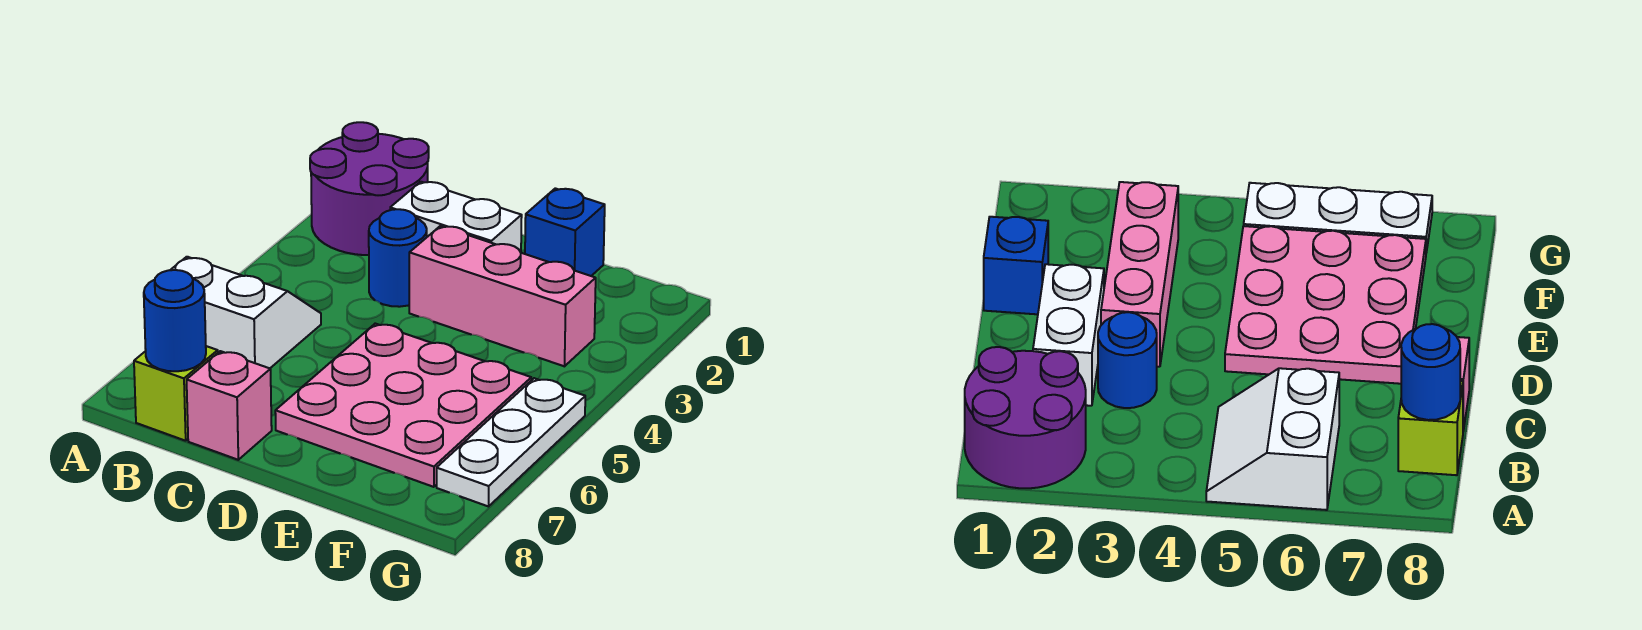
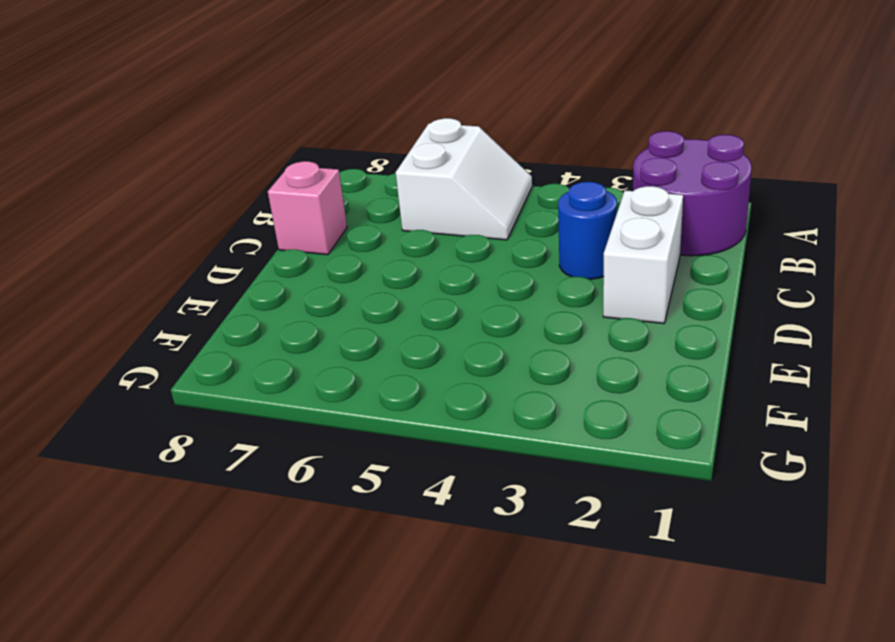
none -> lime brick B8 level 1
none -> pink brick D3:F3 level 1

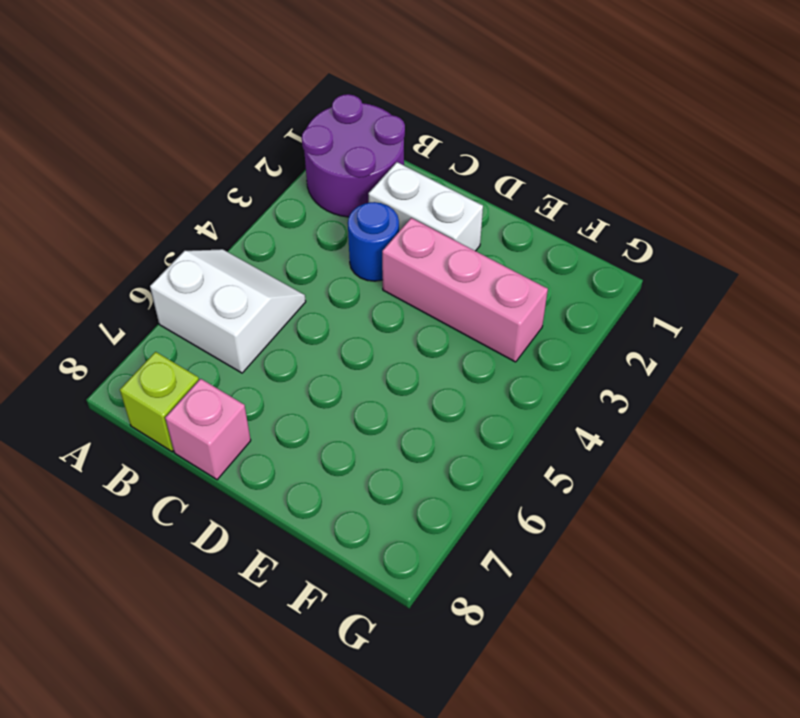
none -> pink plate D5:F7 level 1
none -> blue brick E1 level 1

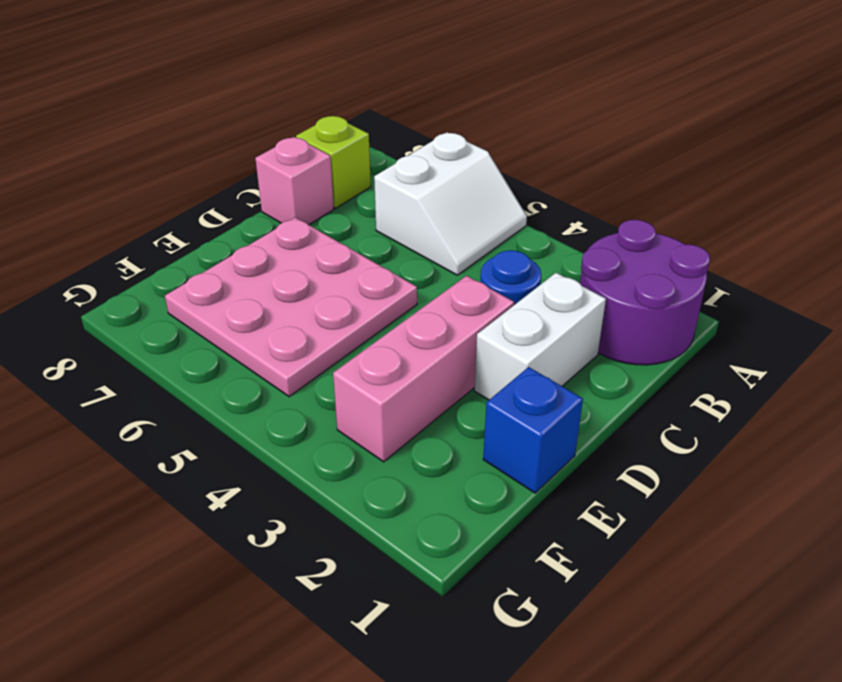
none -> white plate G5:G7 level 1
none -> blue round brick B8 level 2

